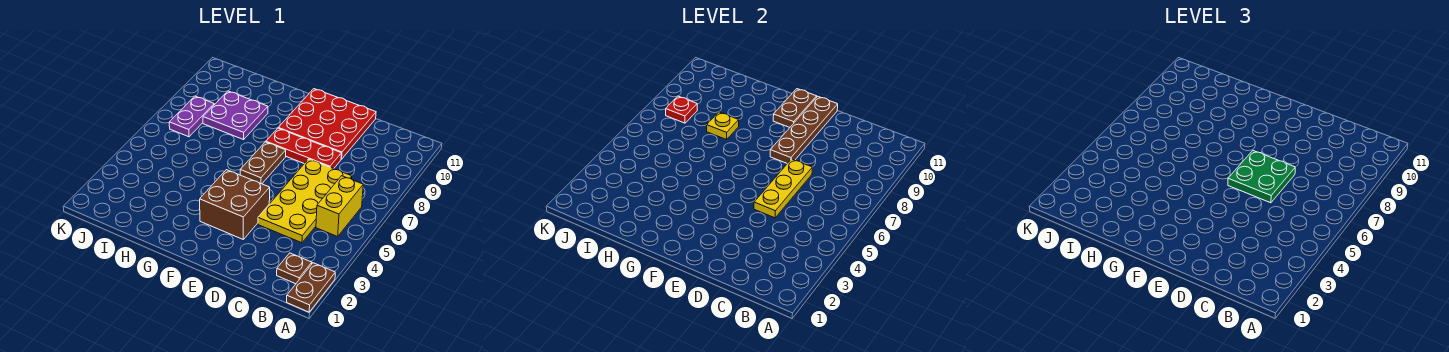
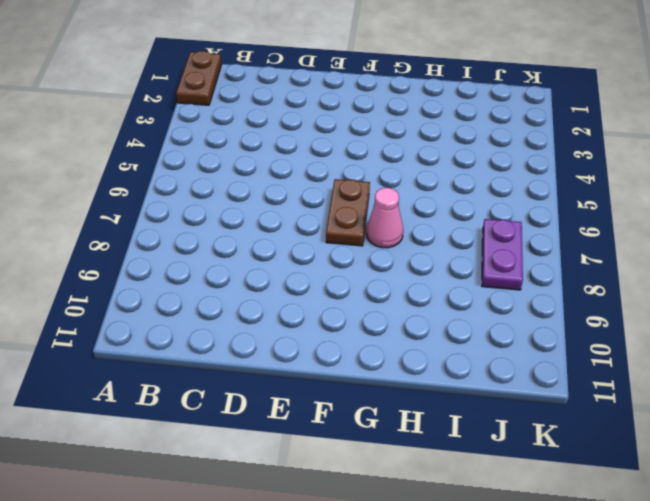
pink cone G7 level 1 -> none
none -> brown plate B2 level 1
none -> yellow brick B5:B6 level 1
none -> yellow plate C4:D7 level 1

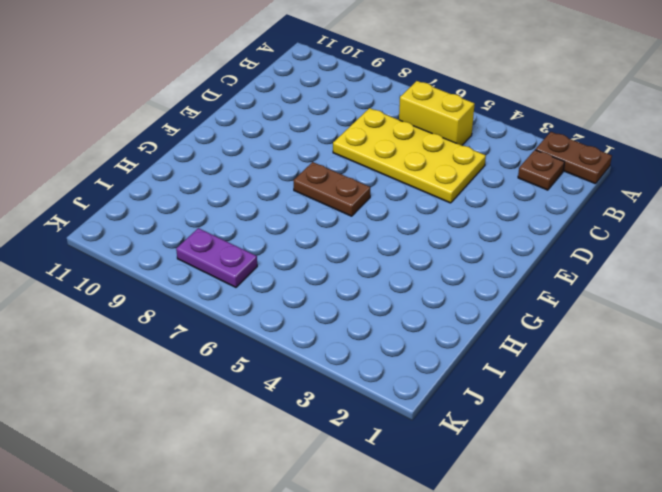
none -> red plate D8:F8 level 1
none -> red plate D9:F11 level 1
none -> brown brick E3:F4 level 1

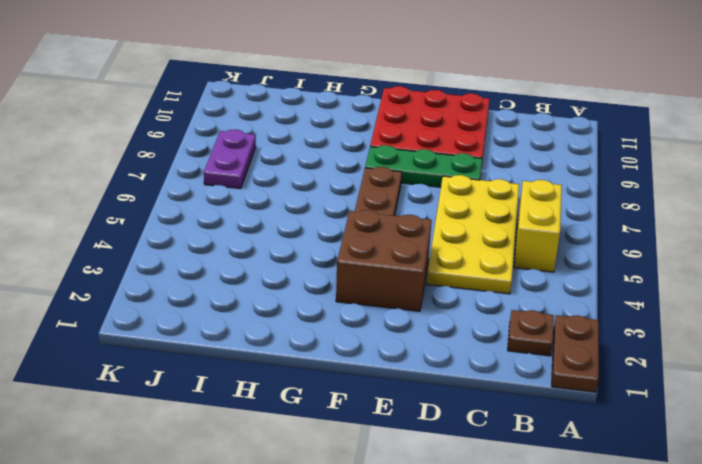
green plate D8:F8 level 1 -> red plate D8:F8 level 1
none -> purple plate H8:I9 level 1
none -> yellow plate D5:D7 level 2
none -> brown plate E8:E11 level 2

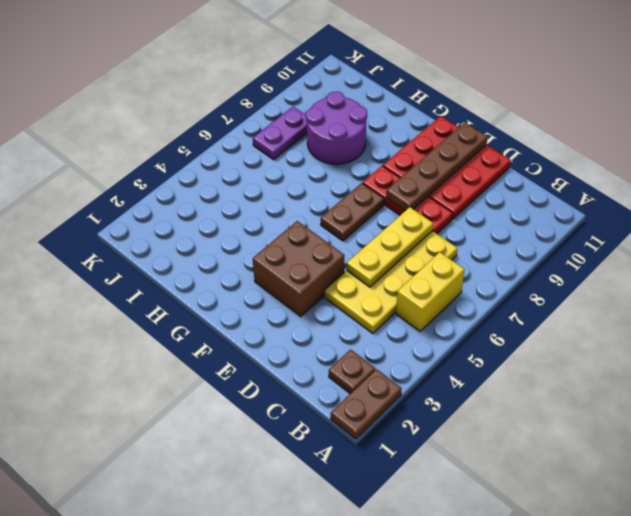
purple round brick H8:I9 level 1 -> purple plate H8:I9 level 1
none -> brown plate F10:F11 level 2
none -> yellow plate H8 level 2
none -> red plate J8 level 2

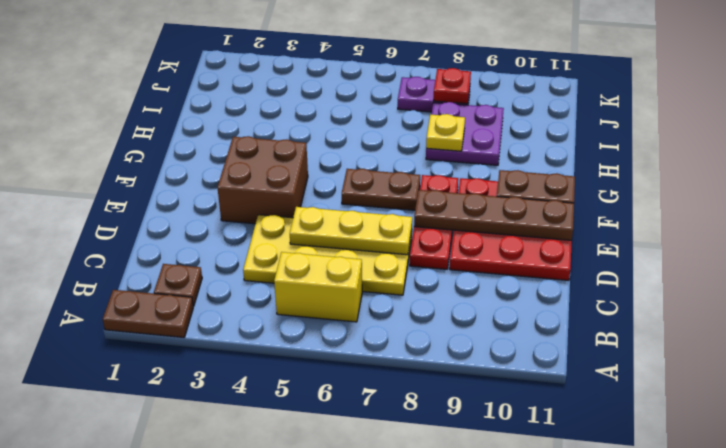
none -> green plate D6:E7 level 3

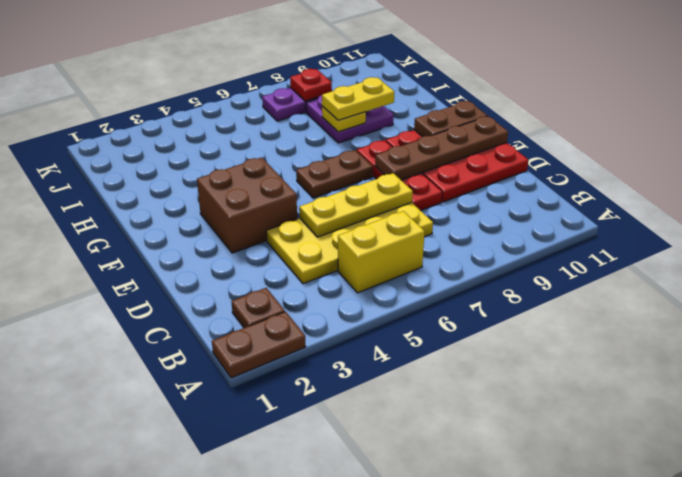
yellow plate H8:H9 level 3 -> none
none -> green plate D6:E7 level 3

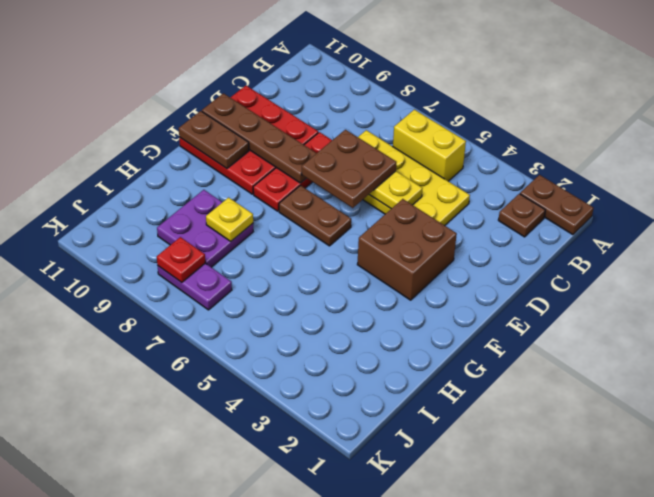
brown plate D6:E7 level 3 -> green plate D6:E7 level 3

